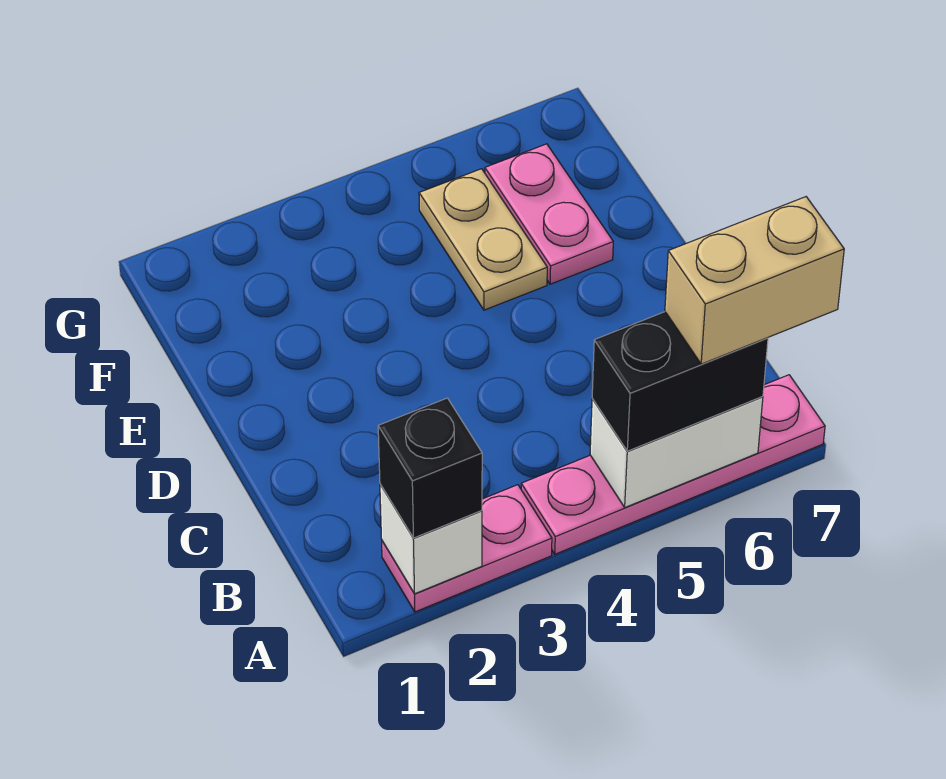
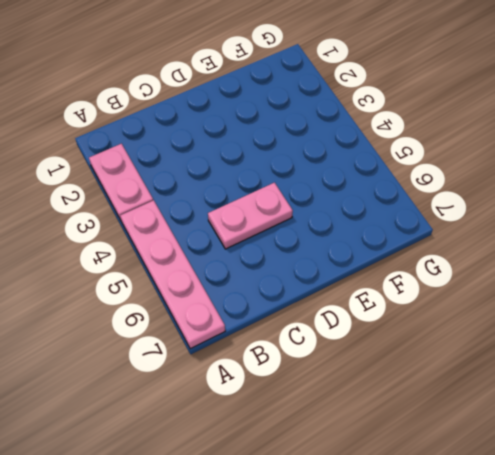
pink plate C5:D5 level 1 -> pink plate E6:F6 level 1
none -> tan plate E5:F5 level 1
none -> white brick A2 level 2

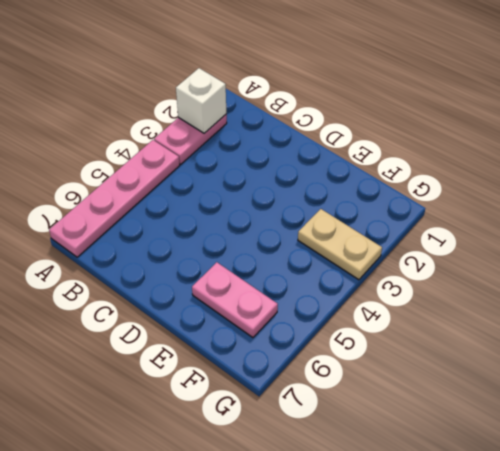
tan plate F3:G3 level 1 -> tan plate E5:F5 level 1
none -> white brick A5:A6 level 2
none -> black brick A2 level 3

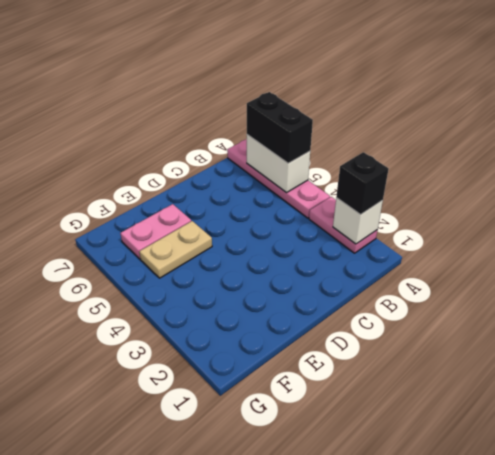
none -> tan brick A6:A7 level 4

